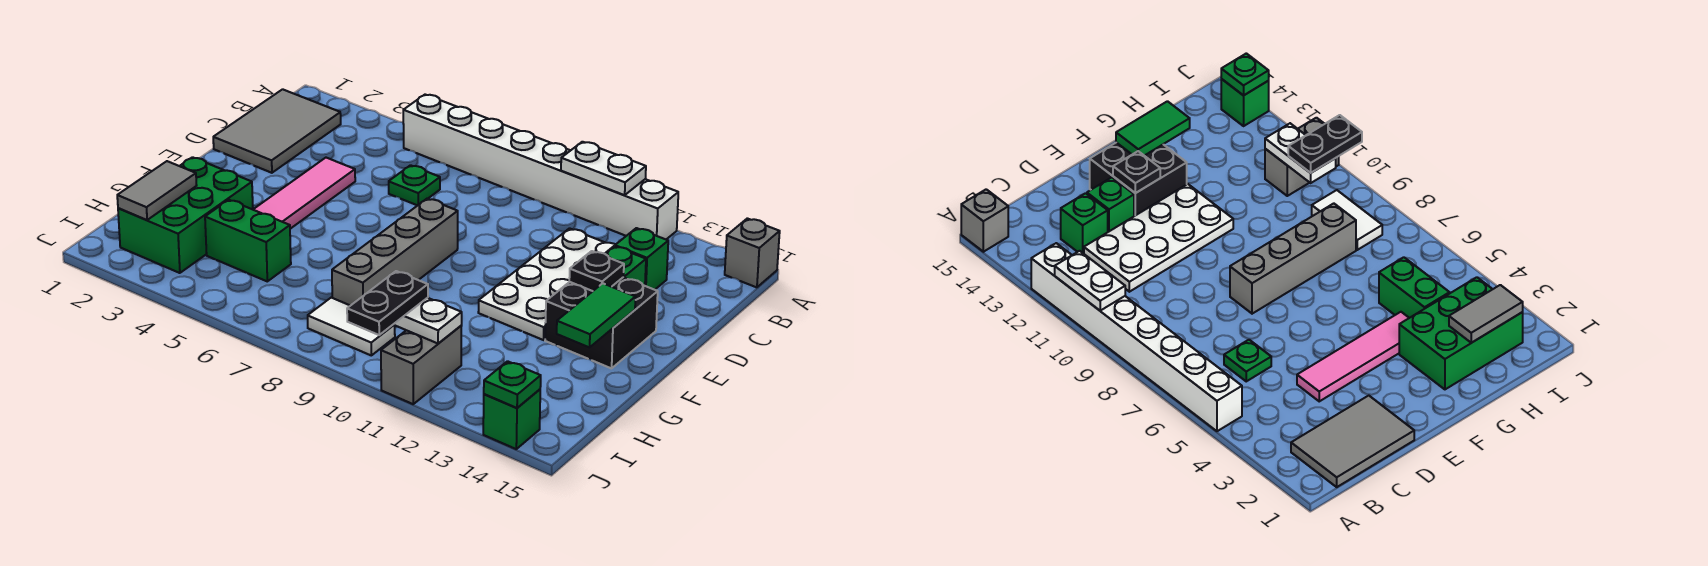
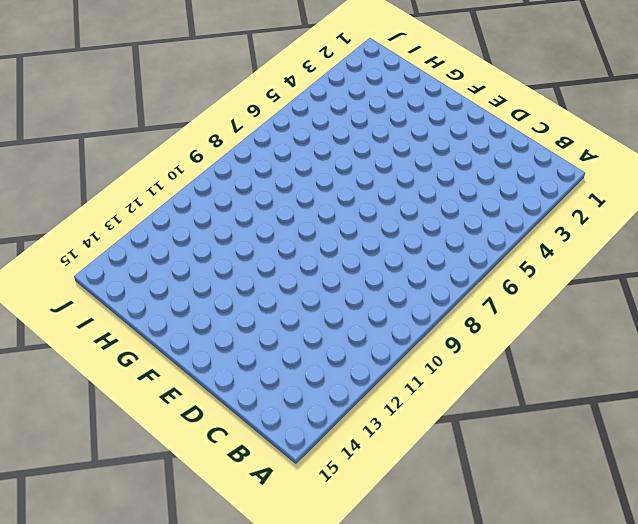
none -> white brick A5:A12 level 1
none -> grey brick A15 level 1
none -> grey tile B1:D2 level 1

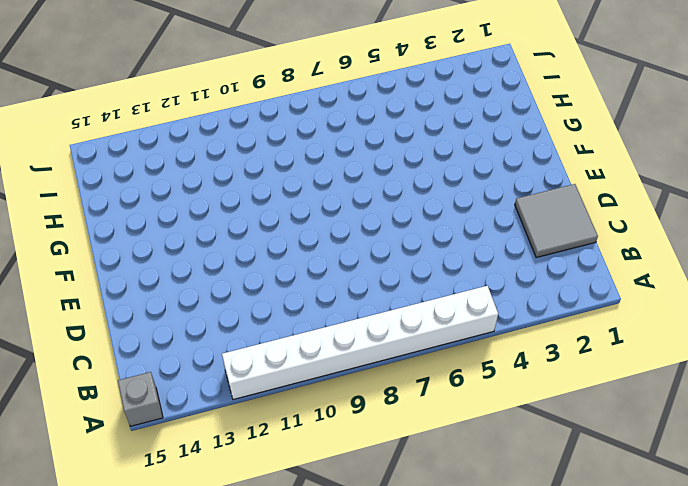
grey tile C1:D2 level 1 -> grey tile B1:D2 level 1
none -> green plate C6 level 1
none -> white plate C11:F12 level 1
none -> green brick C13 level 1

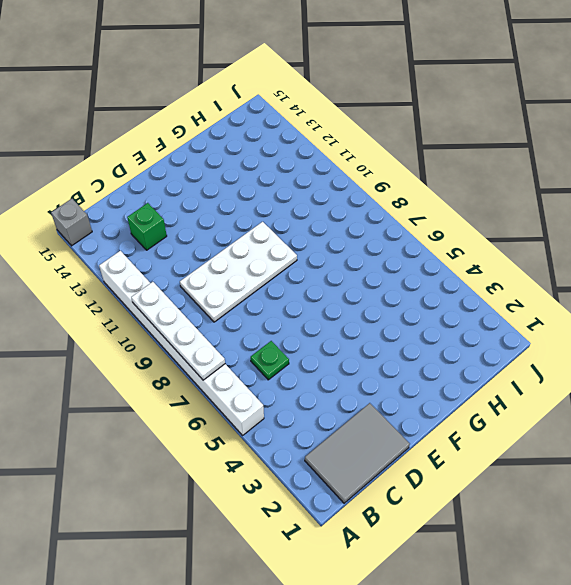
white plate A7:A10 level 2 -> white plate A10:A11 level 2
white plate C9:F10 level 1 -> white plate C11:F12 level 1
none -> pink tile D4:G4 level 1
none -> green brick D13 level 1
none -> grey brick E8:H8 level 1

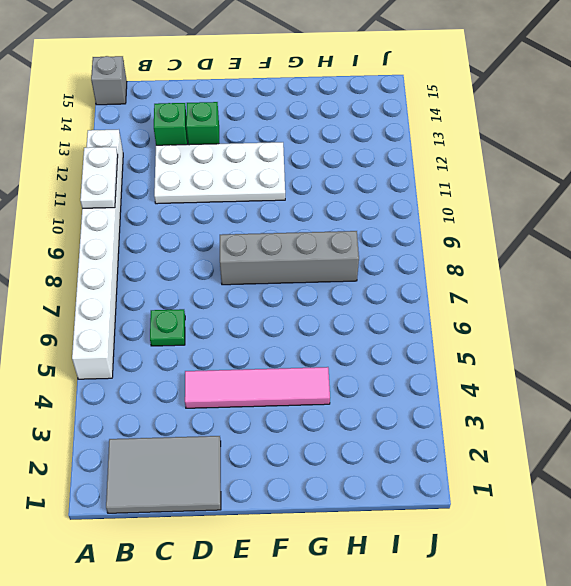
none -> black brick E13:F14 level 1
none -> green brick G2:I3 level 1
none -> green brick H4:H5 level 1

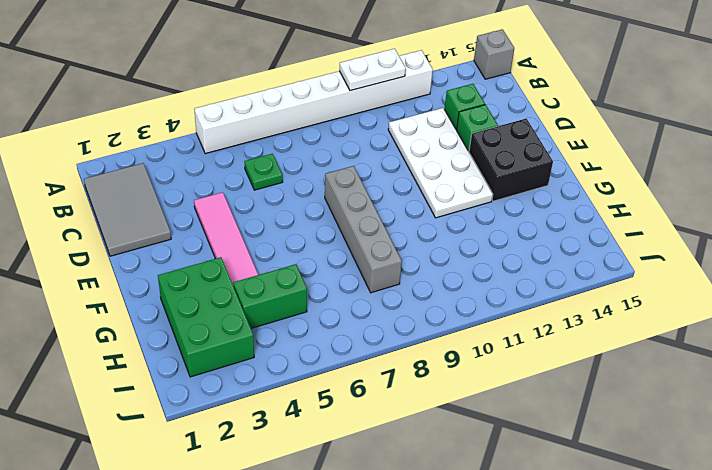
none -> white tile I8:I9 level 1
none -> grey brick I11:J11 level 1
none -> green brick J14 level 1

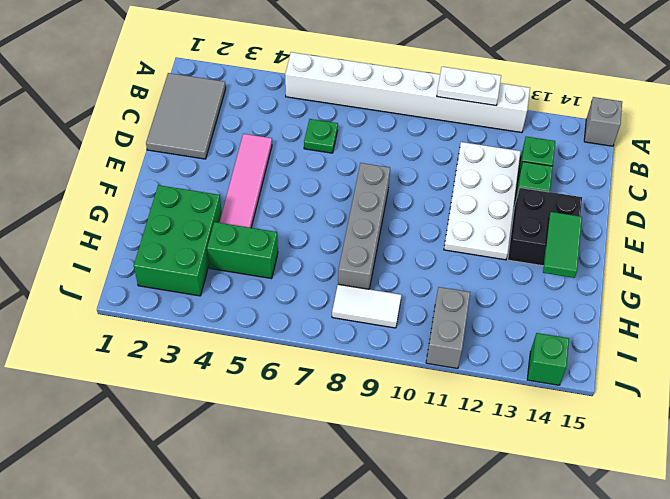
none -> black plate E13 level 2
none -> grey tile H2:I2 level 2
none -> white plate I10:I11 level 2

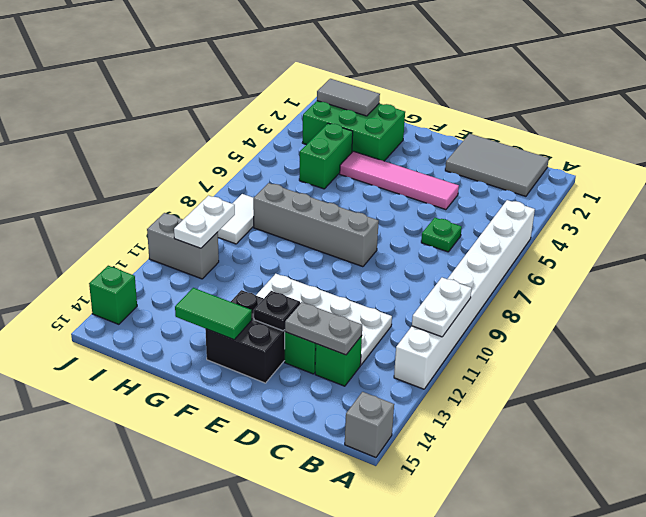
grey plate C13:D13 level 2 -> none
none -> green plate J14 level 2
none -> black plate I10:J10 level 3

